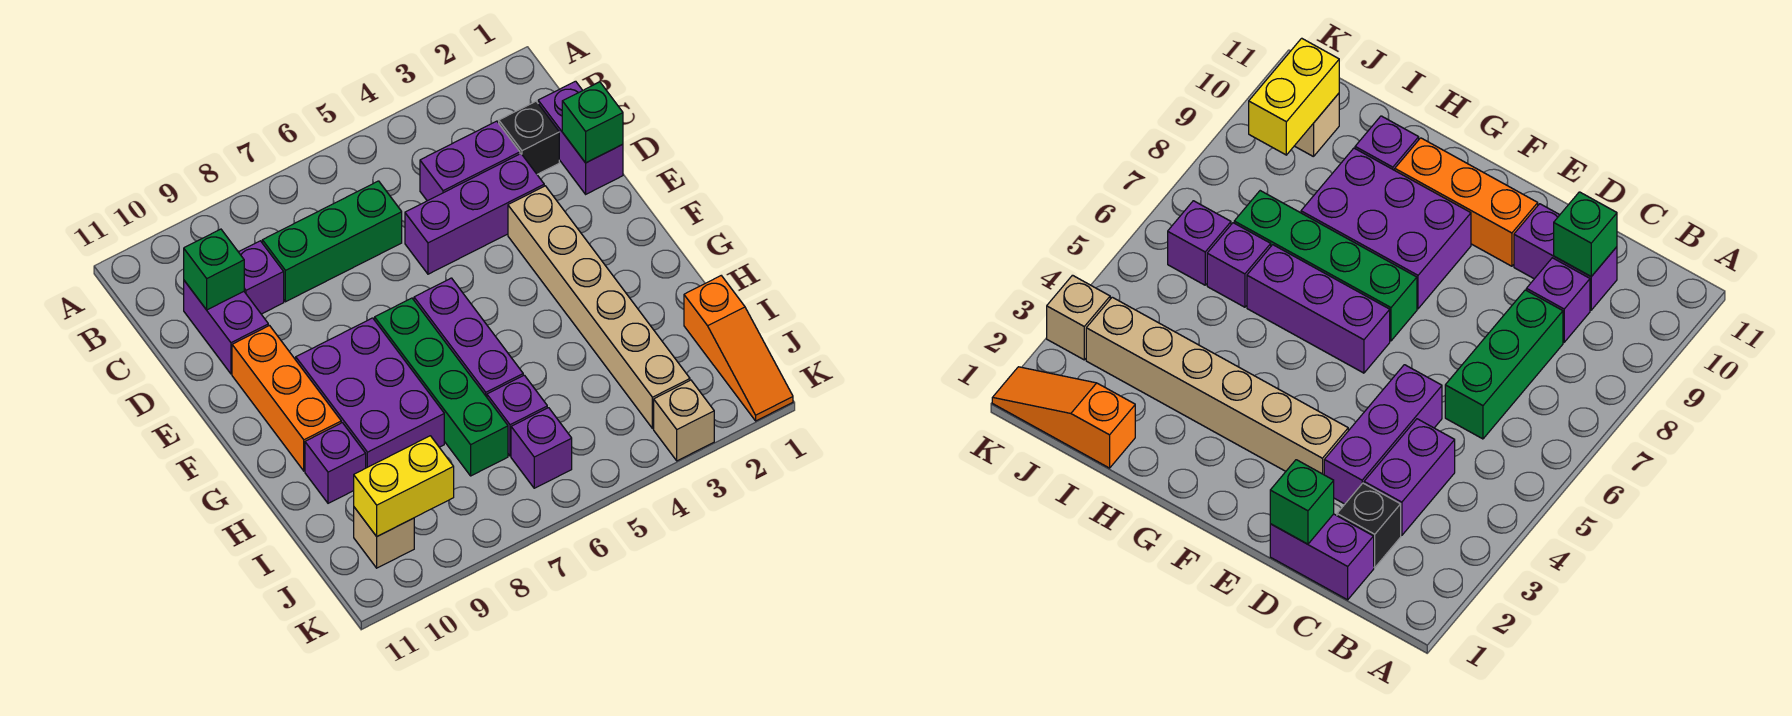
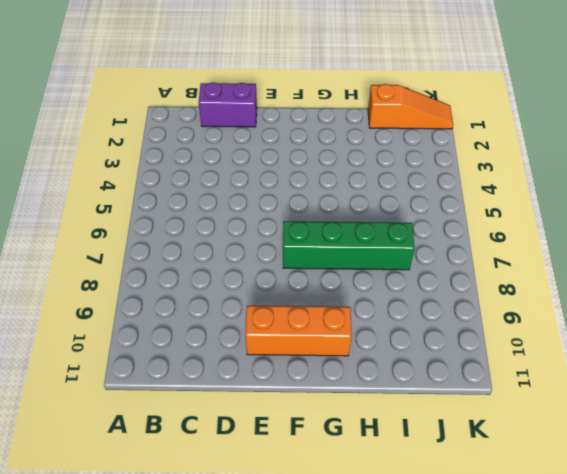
none -> black brick C2 level 1
none -> purple brick C3:C4 level 1
none -> green brick C6:C8 level 1

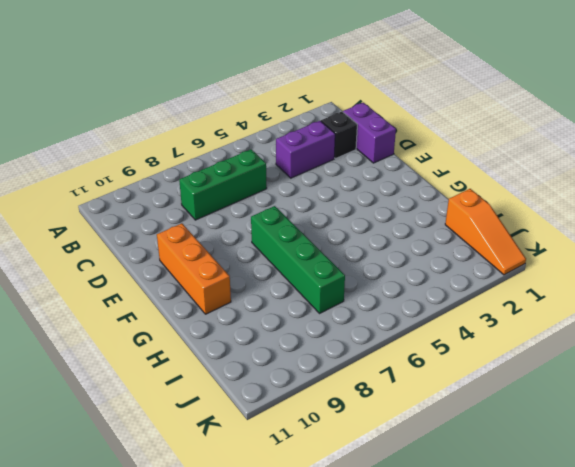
none -> purple brick C9 level 1
none -> purple brick C10:D10 level 1
none -> purple brick D3:D5 level 1

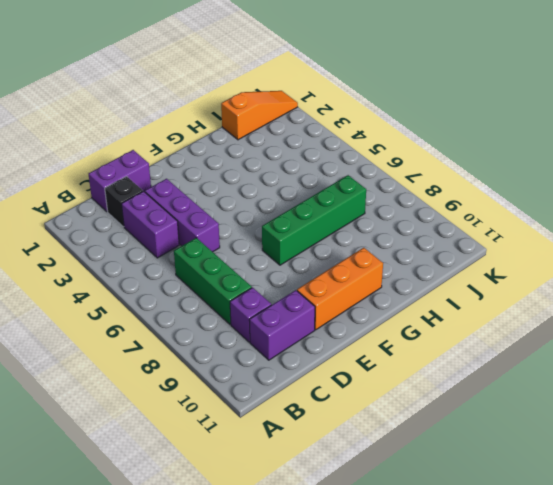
none -> tan brick E3:J3 level 1
none -> purple brick F6:H6 level 1
none -> purple brick F8:H9 level 1

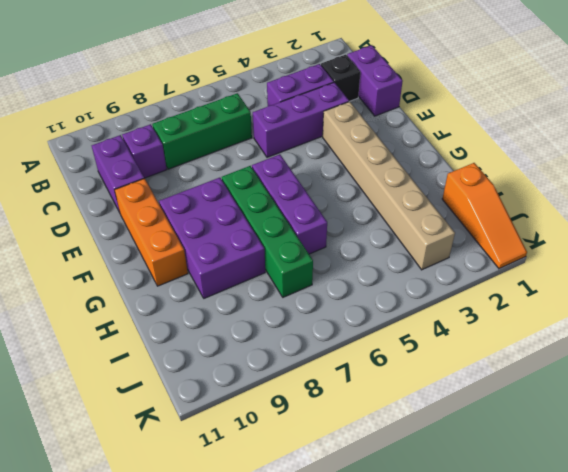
none -> purple brick H10 level 1
none -> purple brick I6 level 1
none -> purple brick J6 level 1

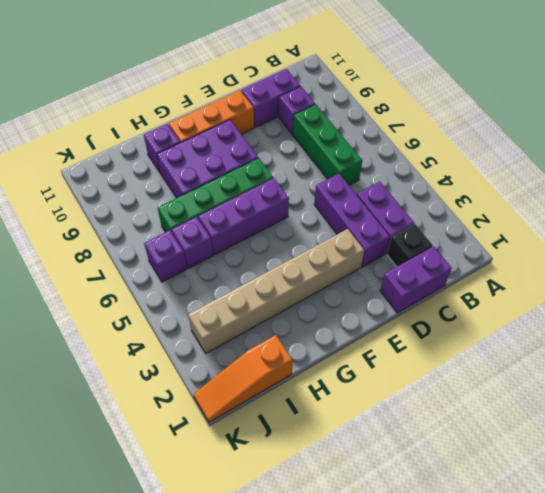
none -> tan brick J10 level 1
none -> tan brick K3 level 1
none -> green brick C10 level 2

